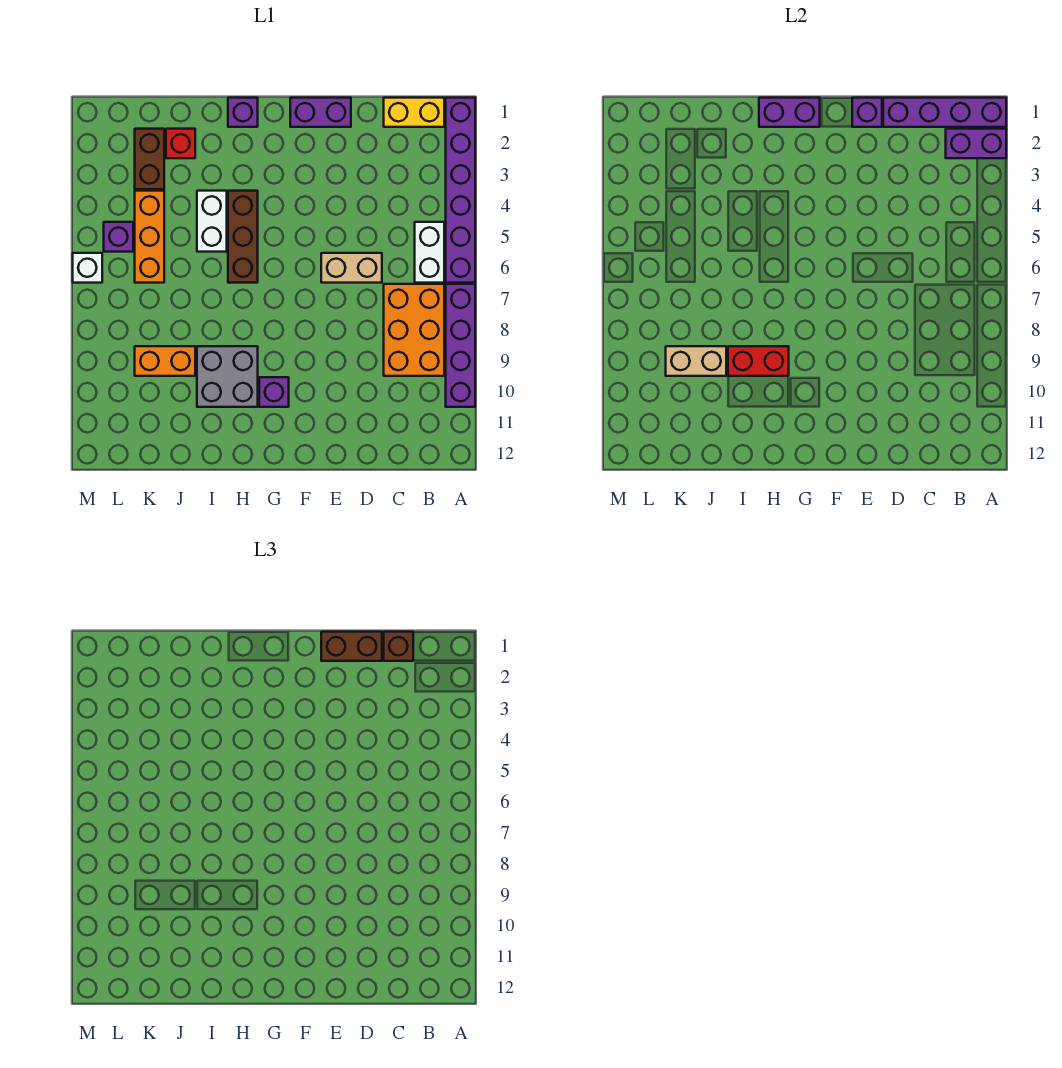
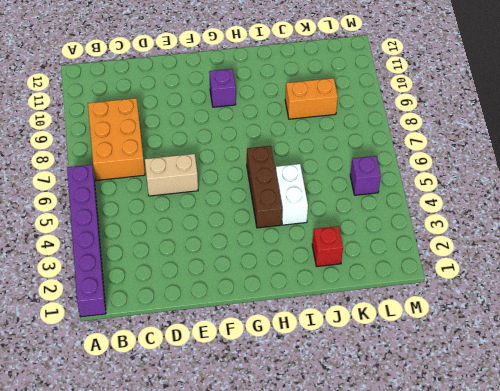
none -> purple brick A7:A10 level 1
none -> yellow brick B1:C1 level 1
none -> white brick B5:B6 level 1

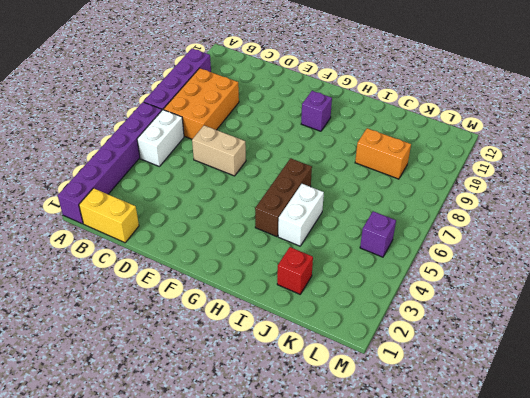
none -> purple brick E1:F1 level 1
none -> purple brick H1 level 1
none -> grey brick H9:I10 level 1

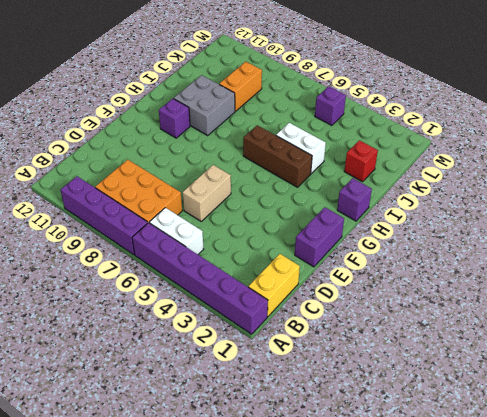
none -> brown brick K2:K3 level 1
none -> orange brick K4:K6 level 1
none -> white brick M6 level 1

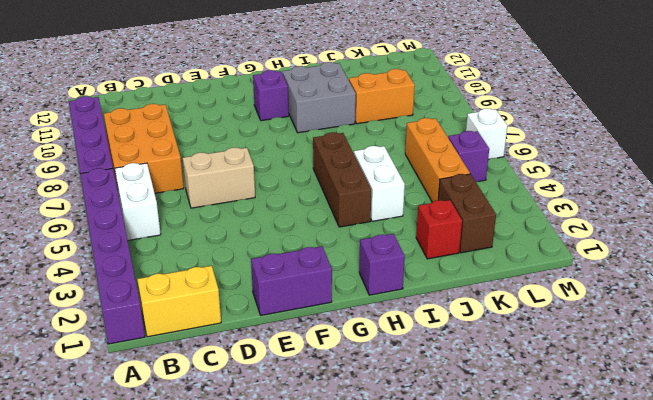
none -> purple brick A1:D1 level 2
none -> purple brick A2:B2 level 2
none -> purple brick E1 level 2

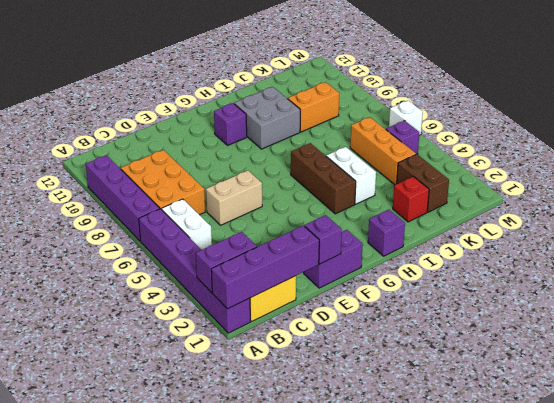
none -> purple brick G1:H1 level 2
none -> red brick H9:I9 level 2
none -> tan brick J9:K9 level 2

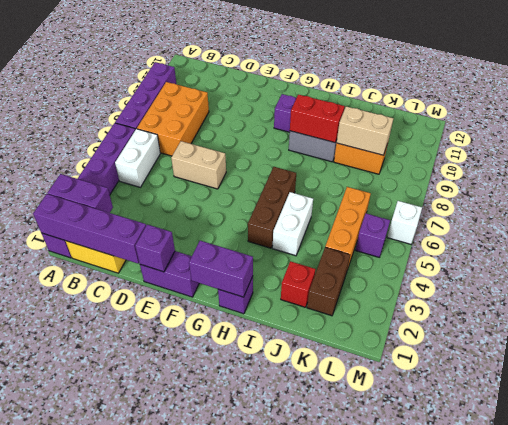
none -> brown brick C1 level 3
none -> brown brick D1:E1 level 3

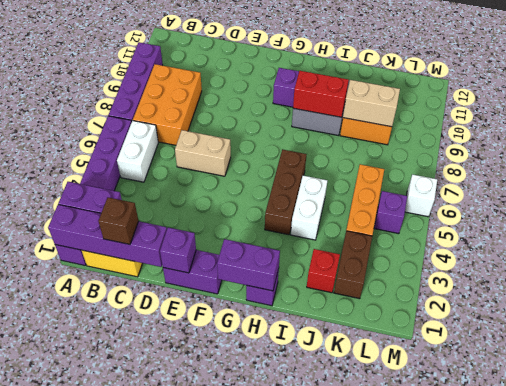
none -> brown brick D1:E1 level 3

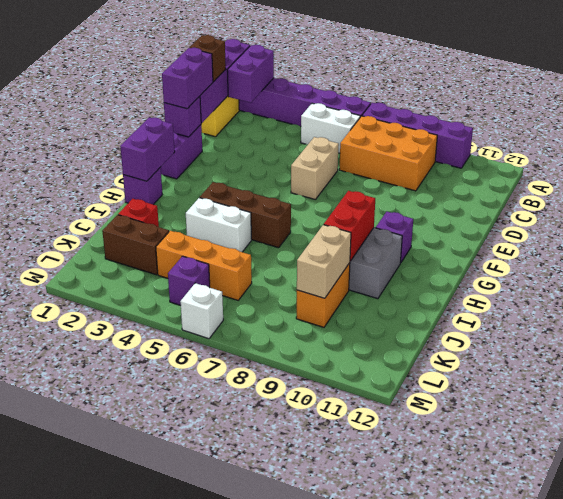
purple brick D1:E1 level 3 -> brown brick D1:E1 level 3

